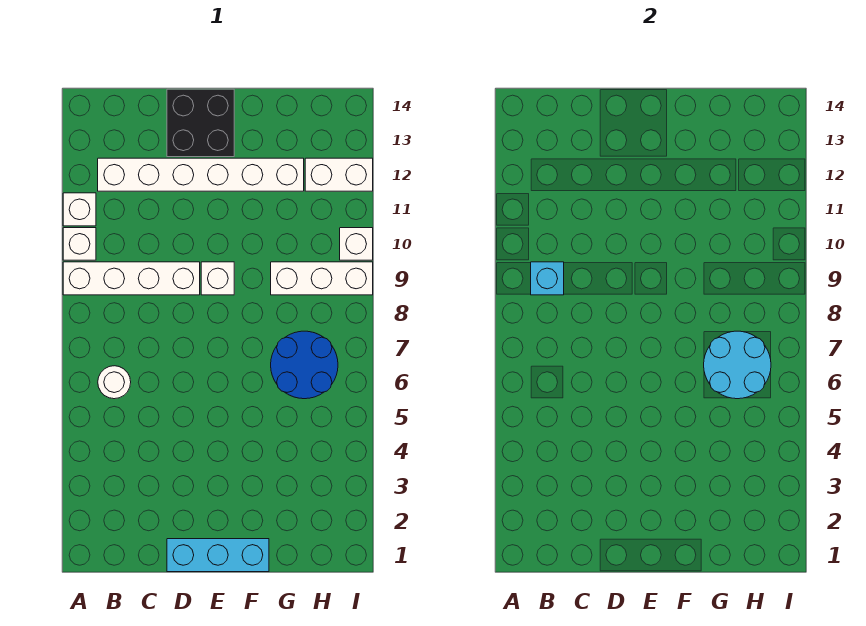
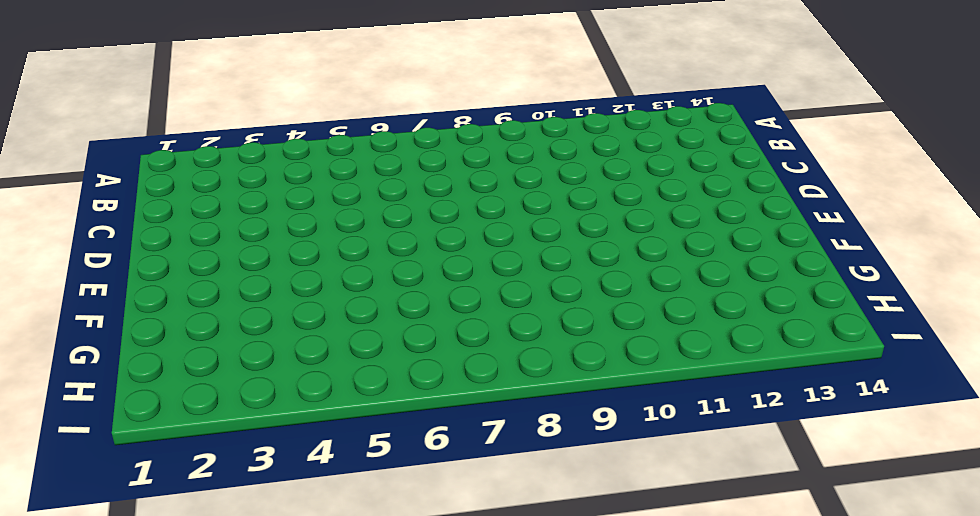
none -> white brick A9:D9 level 1
none -> white brick A10 level 1
none -> white brick A11 level 1

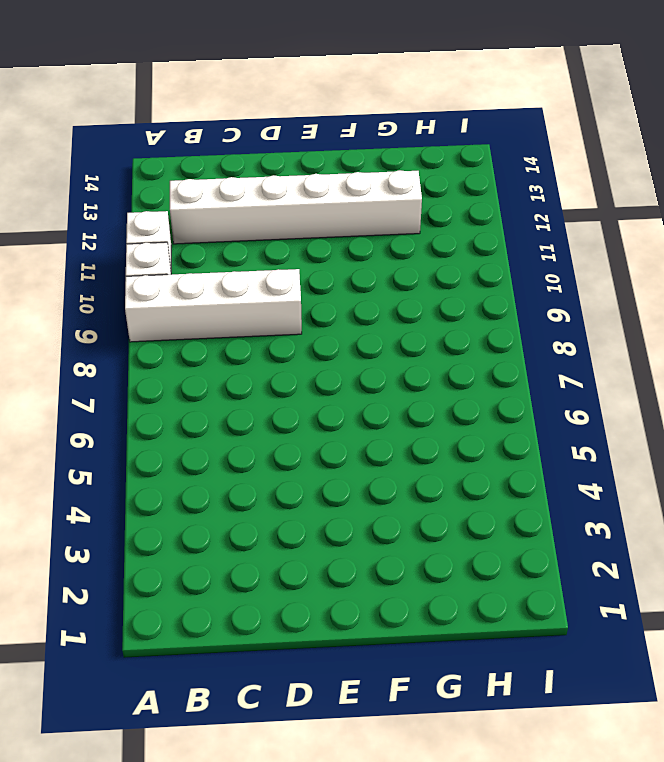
none -> white round brick B6 level 1
none -> cyan brick D1:F1 level 1
none -> black brick D13:E14 level 1

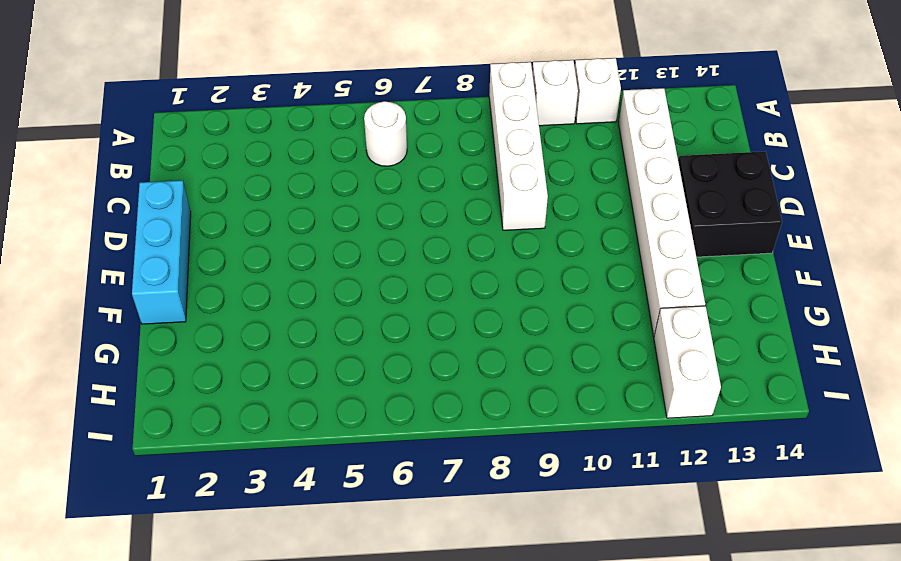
none -> white brick E9 level 1
none -> blue round brick G6:H7 level 1
none -> white brick G9:I9 level 1

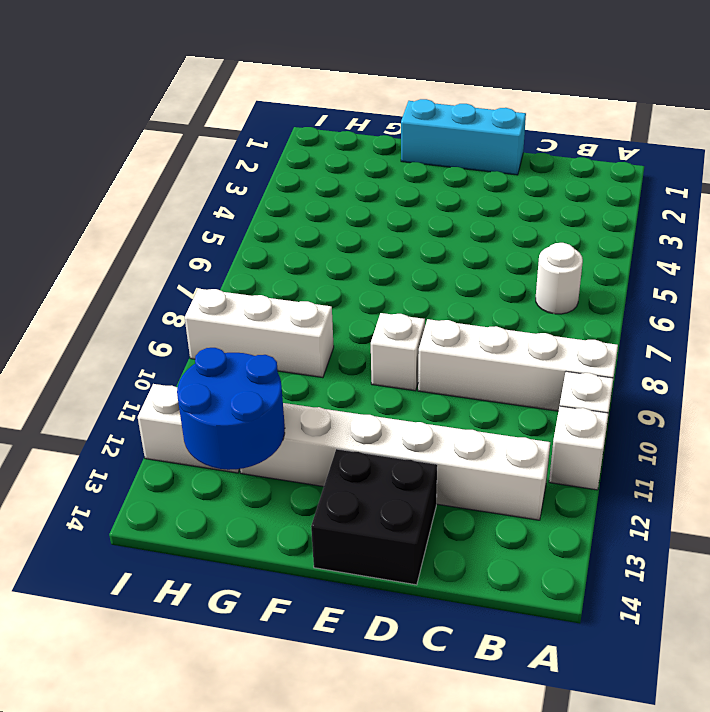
blue round brick G12:H13 level 2 -> blue round brick G6:H7 level 1
none -> white brick I10 level 1
none -> cyan brick B9 level 2
none -> cyan round brick G6:H7 level 2

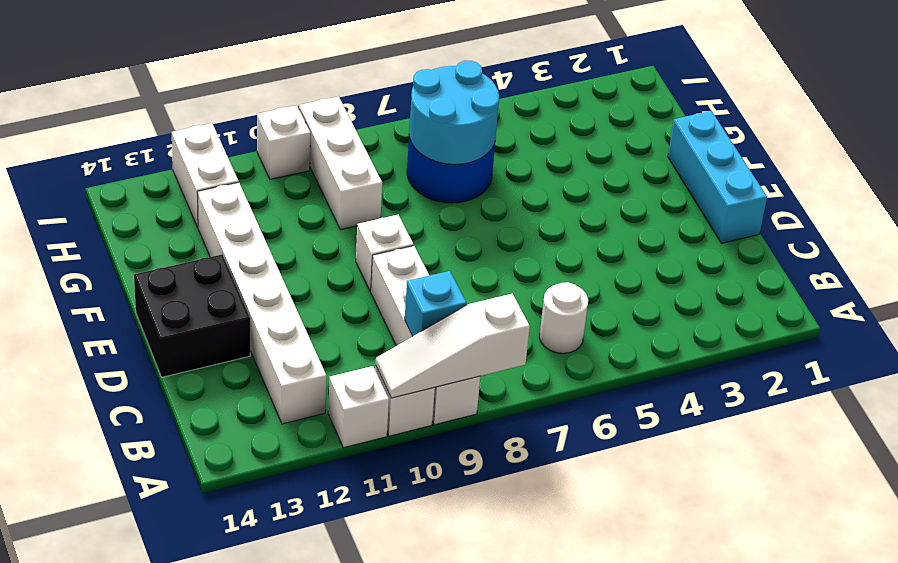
white slope A8:A10 level 2 top 8 -> none

